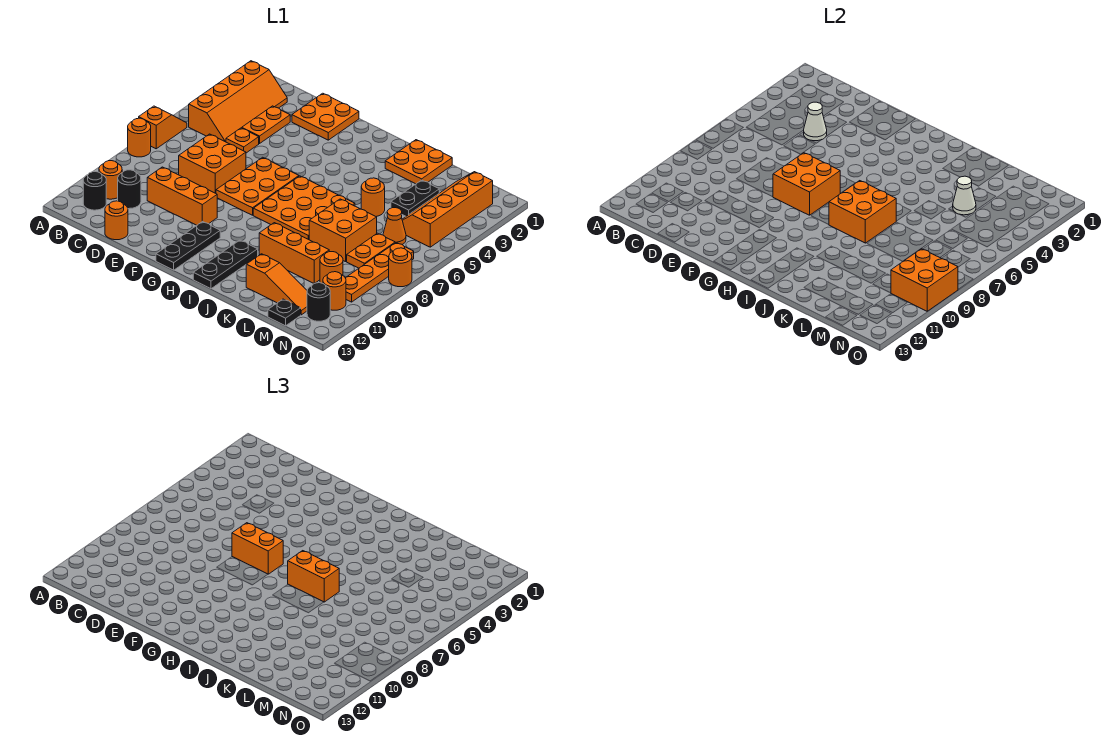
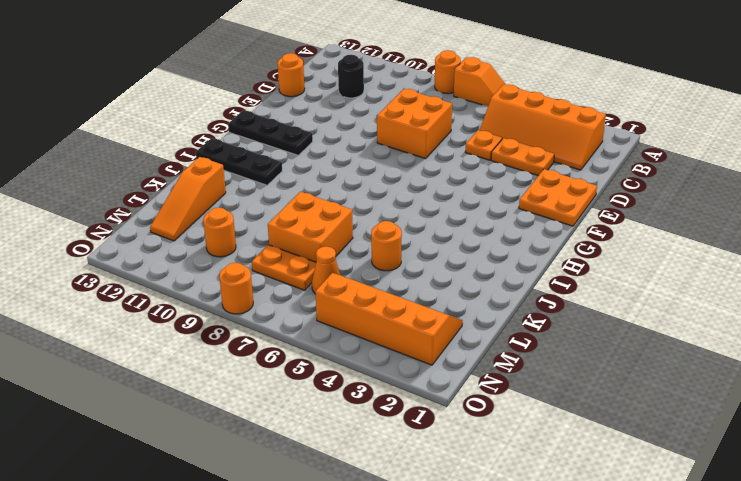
none -> orange round brick B11 level 1
none -> black round brick B12 level 1
none -> orange brick D10:F10 level 1
none -> orange plate F6:G8 level 1

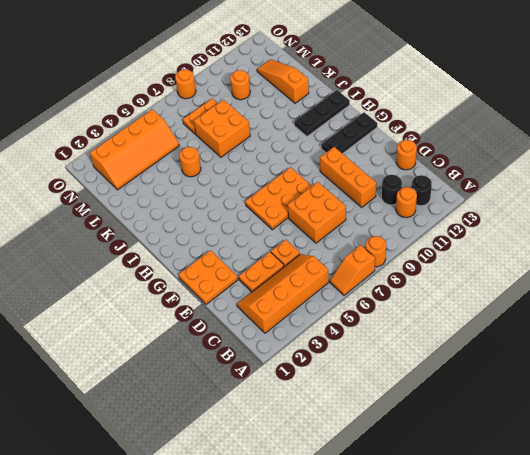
none -> orange plate H6:J8 level 1
none -> orange plate J1:K2 level 1
none -> orange brick J10:L10 level 1
none -> black plate L3:L4 level 1

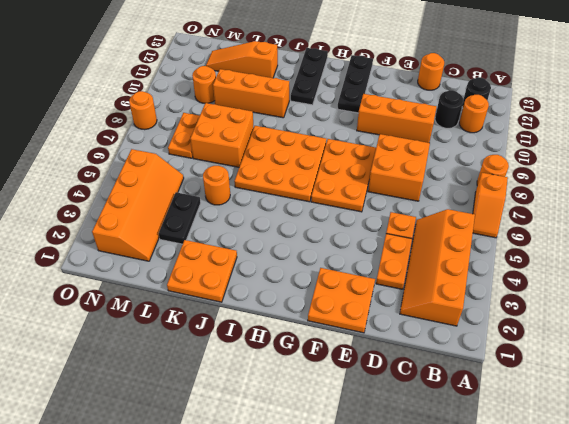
none -> orange cone M6 level 1
none -> black plate M13 level 1
none -> orange plate N7:N10 level 1
none -> orange round brick N11 level 1

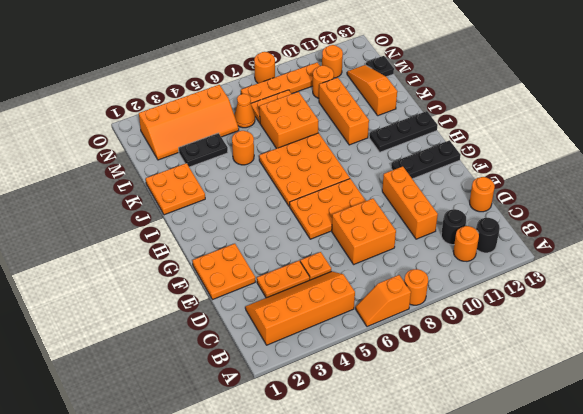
none -> black round brick N12 level 1
none -> white cone D4 level 2
none -> orange brick F7:G8 level 2
none -> orange brick I7:J8 level 2

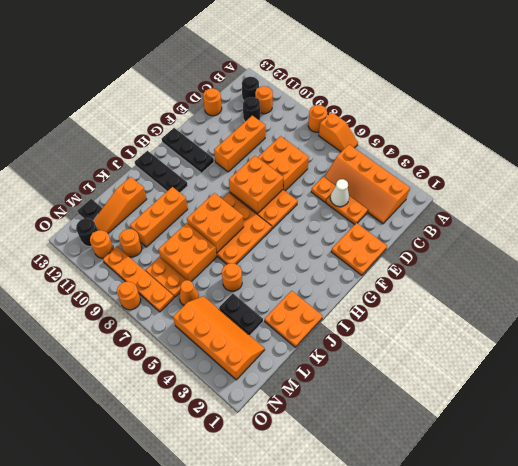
none -> white cone L4 level 2
none -> orange brick N9:O10 level 2
none -> orange brick F7:G7 level 3
none -> orange brick I7:J7 level 3

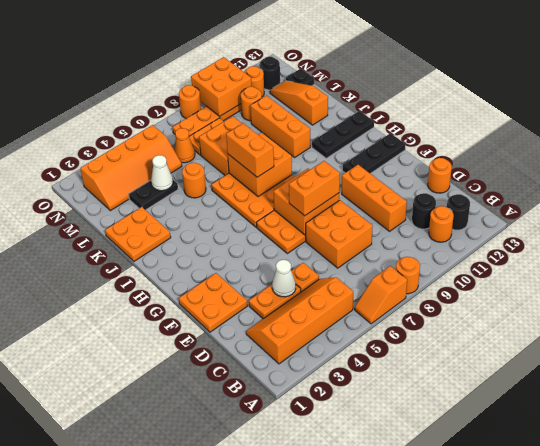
orange brick F7:F8 level 3 -> orange brick F7:G7 level 3

